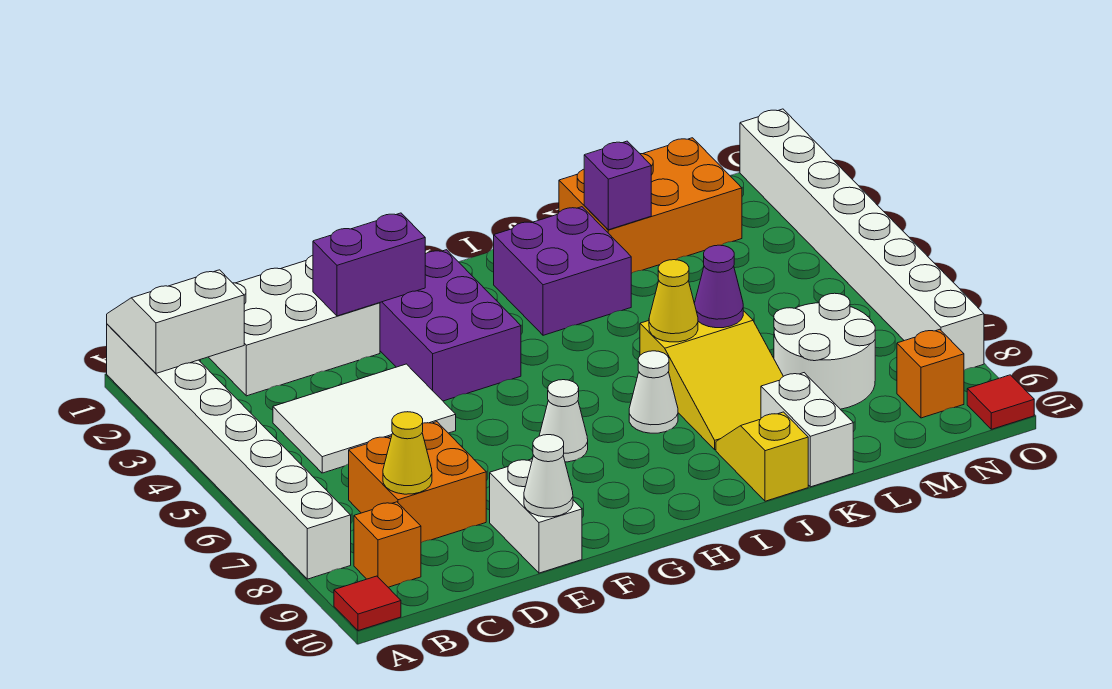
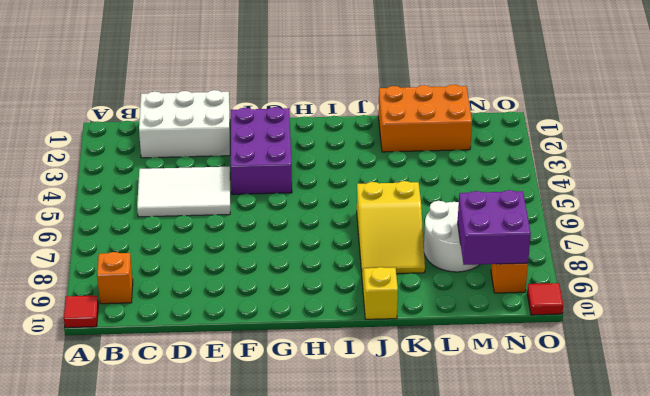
purple brick M8:N9 level 2 -> purple brick I2:J3 level 1
none -> white brick A1:A8 level 1
none -> orange brick C7:D8 level 1
none -> white brick E9:E10 level 1

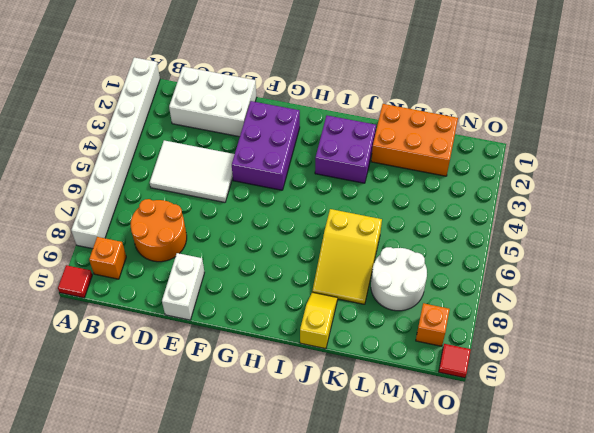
orange round brick C7:D8 level 1 -> orange brick C7:D8 level 1
none -> white cone G7 level 1
none -> white cone I7 level 1
none -> white brick K9:K10 level 1

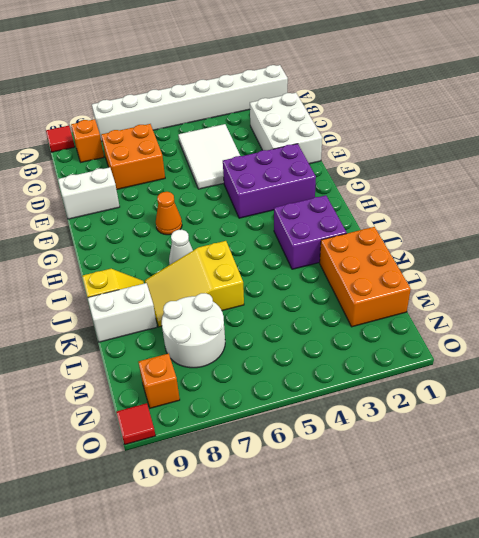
orange cone G7 level 1 -> white cone G7 level 1
none -> white brick O1:O8 level 1
none -> white slope A1:B2 level 2 top 2
none -> yellow cone C8 level 2

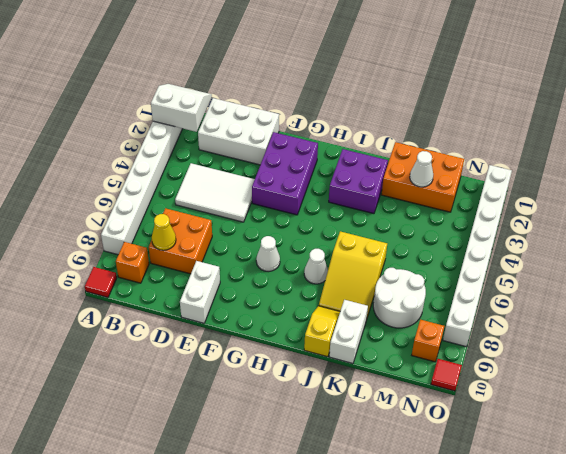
white cone L2 level 2 -> white cone E10 level 2
none -> purple brick E2:F2 level 2
none -> yellow cone J6 level 2
none -> purple brick K2 level 2

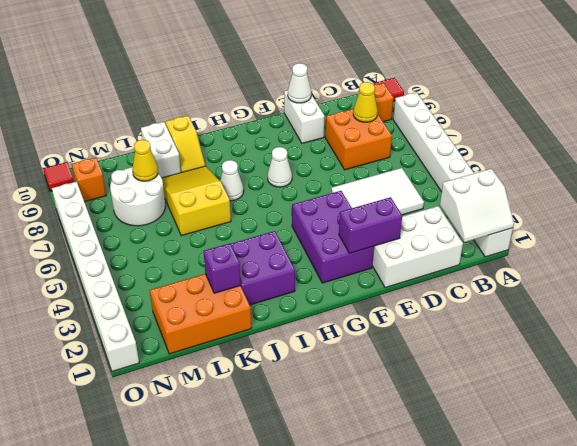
yellow cone L8 level 2 -> yellow cone J6 level 2
none -> purple cone K6 level 2

